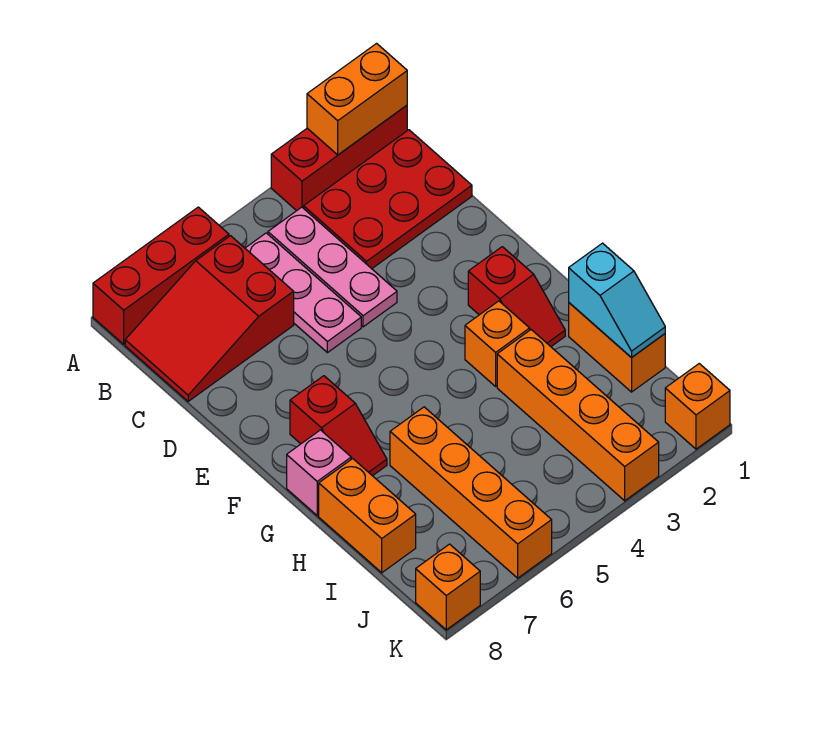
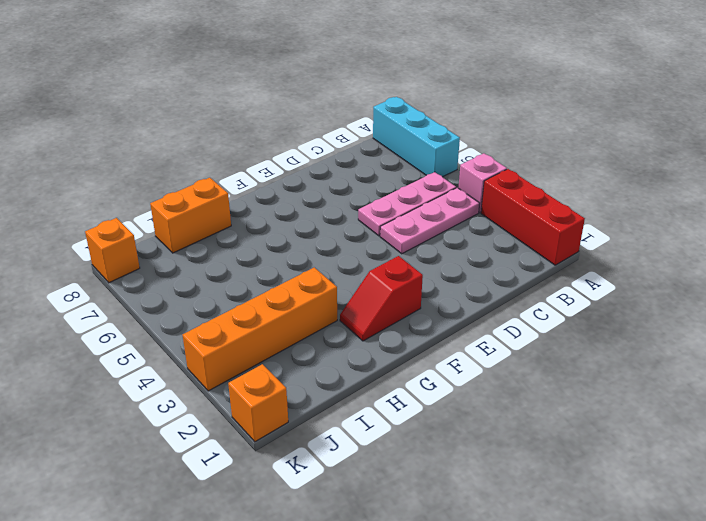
pink brick A4 level 1 -> pink brick G8 level 1
cyan brick A6:A8 level 1 -> red brick A6:A8 level 1
none -> red plate B1:C3 level 1
none -> red slope B6:C8 level 1 top 6
none -> red slope F7:G7 level 1 top F

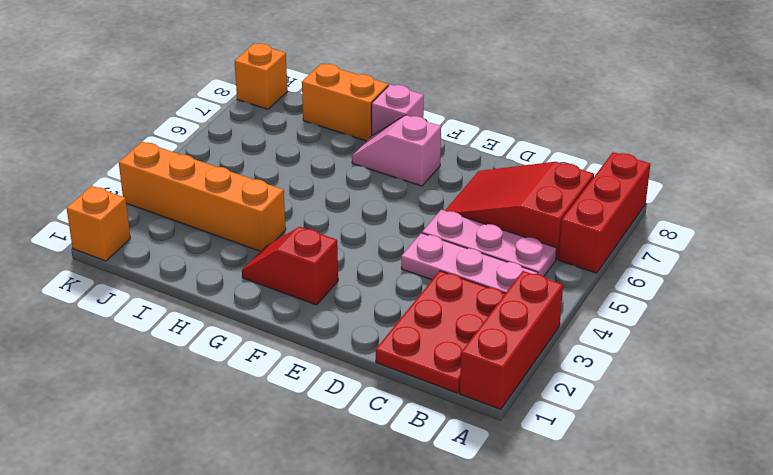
red slope B6:D7 level 1 top B -> red slope B6:C8 level 1 top 6
pink slope F7:G7 level 1 top F -> red slope F7:G7 level 1 top F
none -> orange brick G3 level 1
none -> orange brick H1:I1 level 1
none -> orange brick H6:K6 level 1

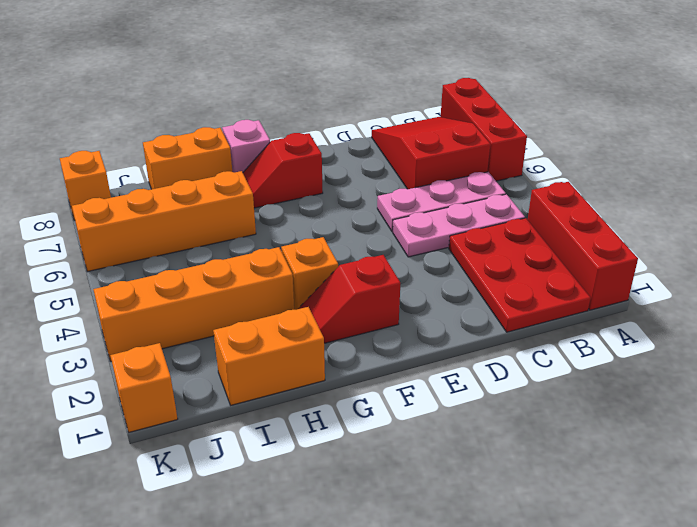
none -> orange brick A1:A2 level 2
none -> cyan slope H1:I1 level 2 top H

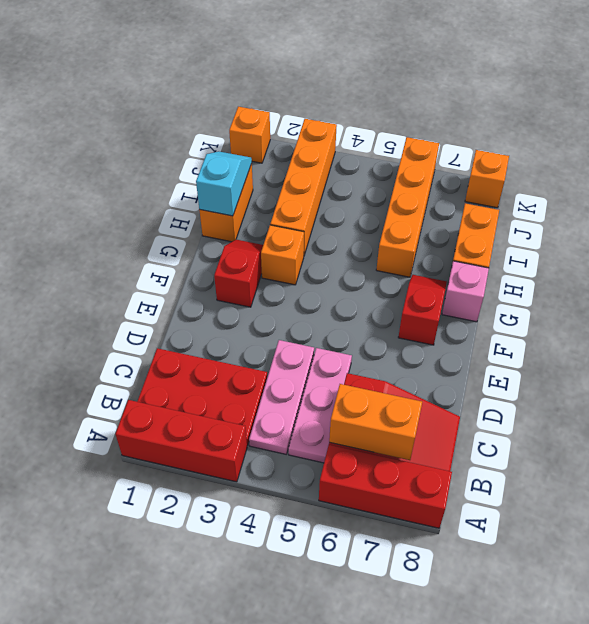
orange brick B6:B7 level 2 -> orange brick A1:A2 level 2

